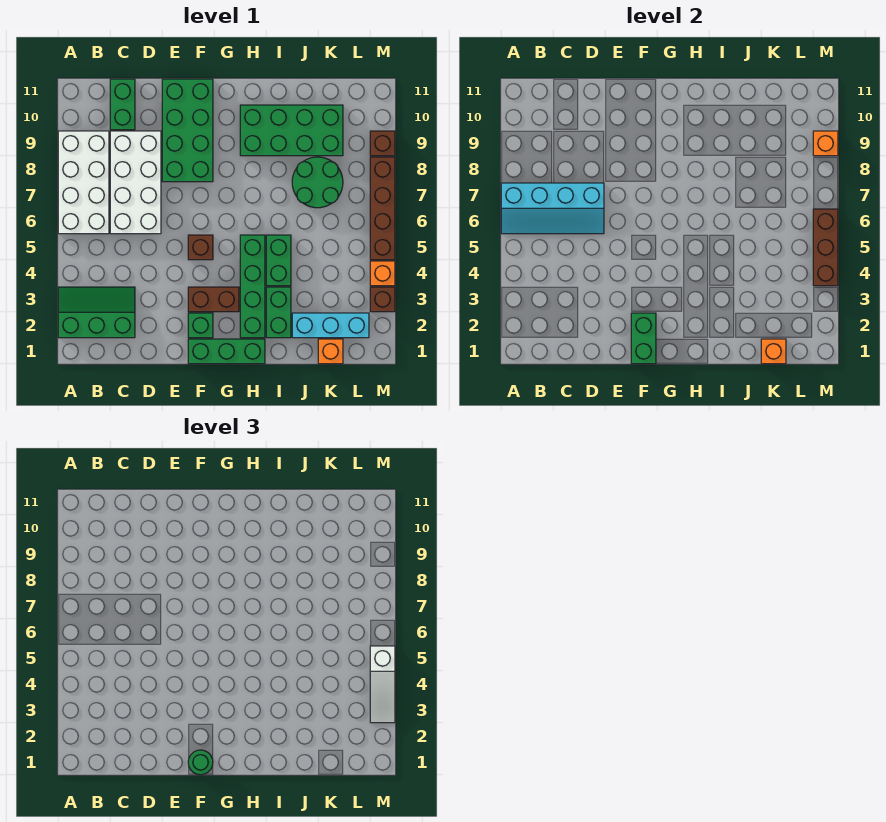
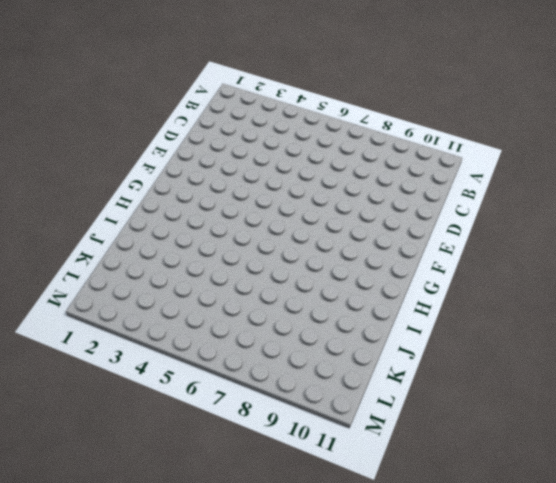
none -> green slope A2:C3 level 1 top 2
none -> white brick A6:B9 level 1
none -> white brick C6:D9 level 1

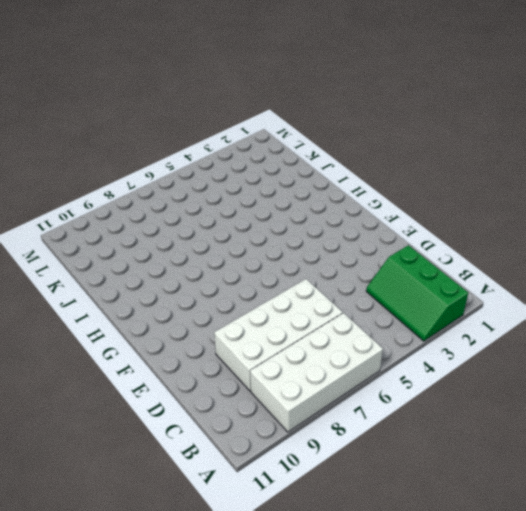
none -> green brick C10:C11 level 1
none -> green brick E8:F11 level 1
none -> green brick F1:H1 level 1

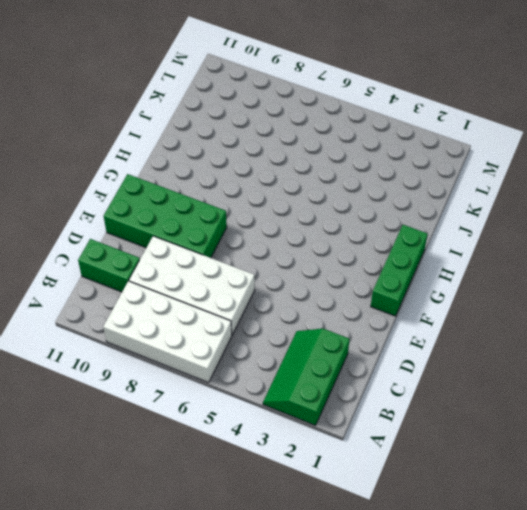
none -> green brick F2 level 1
none -> brown brick F3:G3 level 1
none -> brown brick F5 level 1

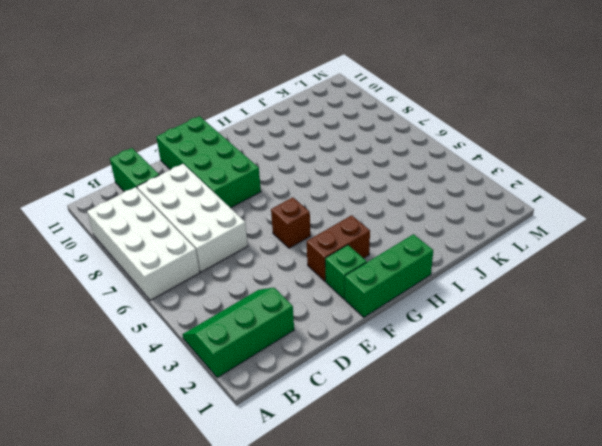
none -> green brick H2:H5 level 1
none -> green brick H9:K10 level 1
none -> green brick I2:I3 level 1

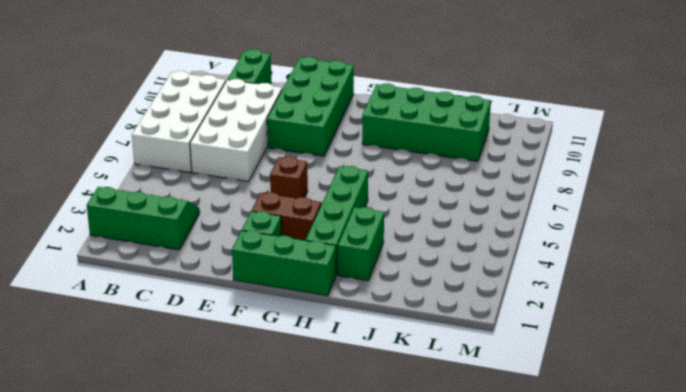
none -> green brick I4:I5 level 1
none -> cyan brick J2:L2 level 1
none -> green round brick J7:K8 level 1

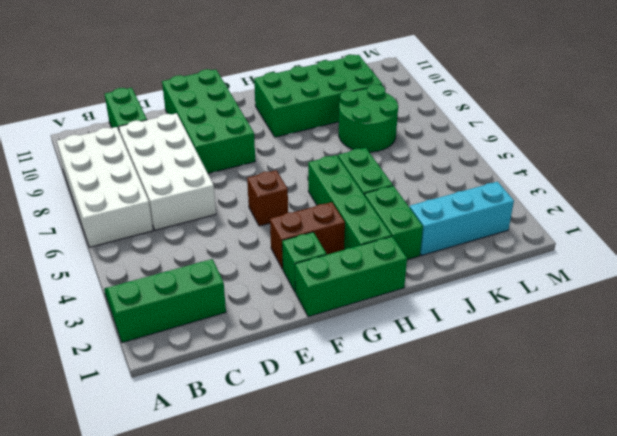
none -> orange brick K1 level 1
none -> brown brick M3 level 1
none -> orange brick M4 level 1

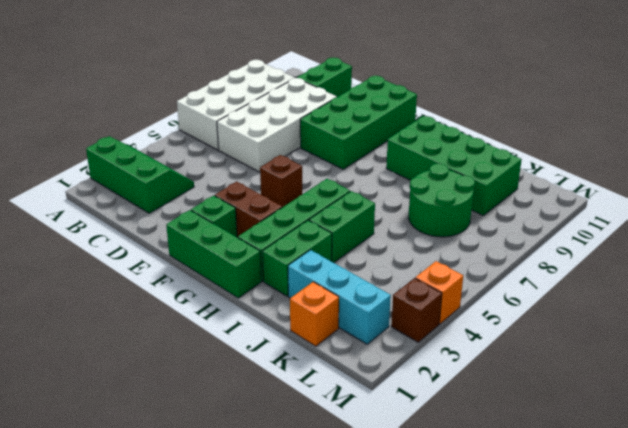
none -> brown brick M5:M8 level 1
none -> brown brick M9 level 1
none -> cyan slope A6:D7 level 2 top 7

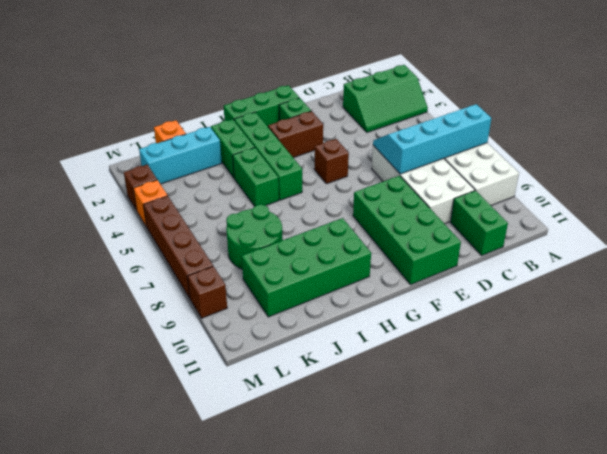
none -> green brick F1:F2 level 2
none -> orange brick K1 level 2
none -> brown brick M4:M6 level 2

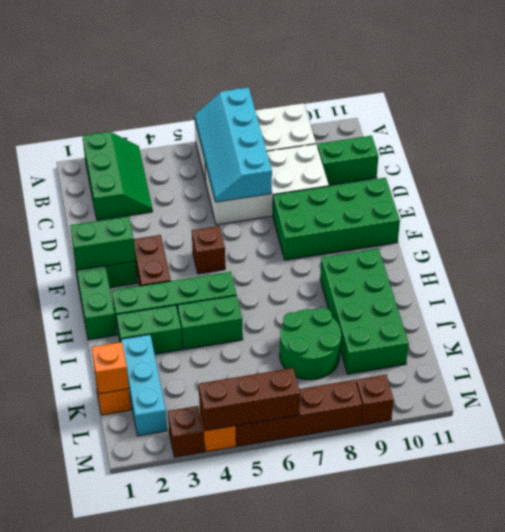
none -> orange brick M9 level 2
none -> green round brick F1 level 3
none -> white slope M3:M5 level 3 top 5

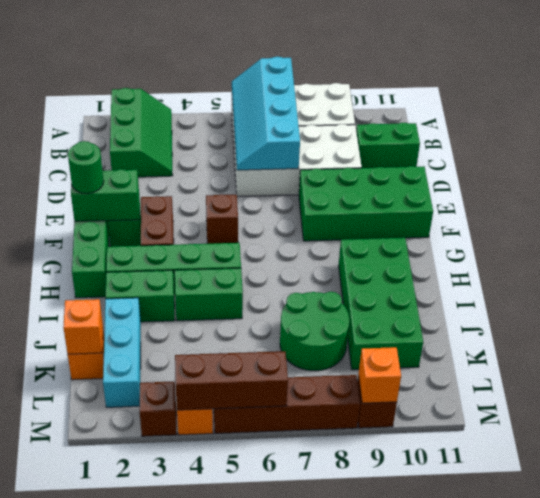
none -> white slope M3:M5 level 3 top 5

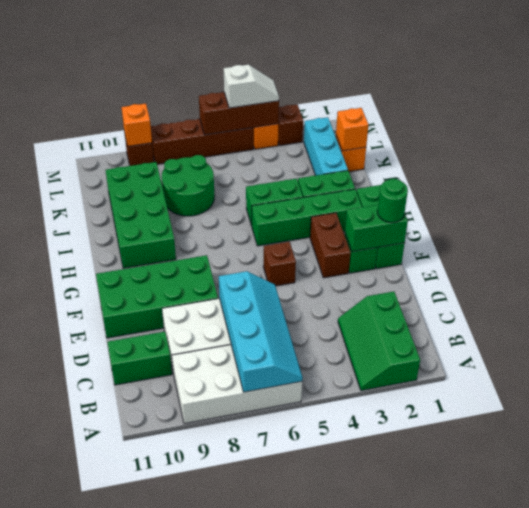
white slope M4:M5 level 3 top 5 -> white slope M3:M5 level 3 top 5

